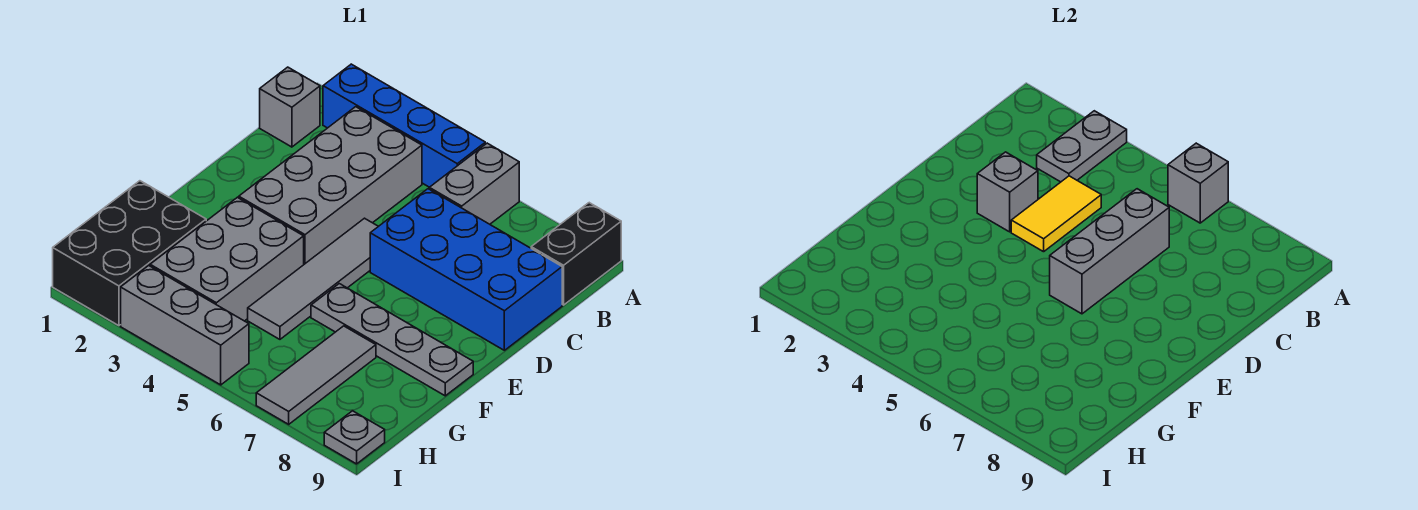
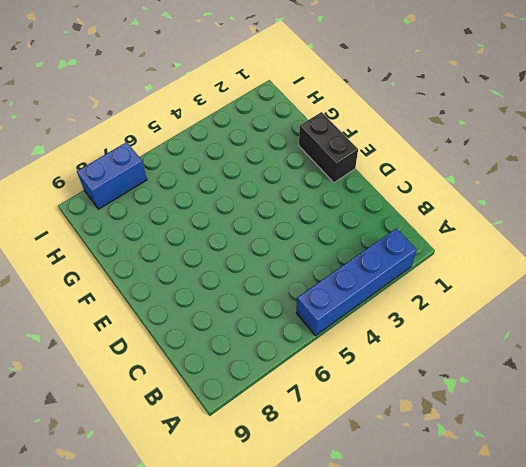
black brick E1:F1 level 1 -> black brick A9:B9 level 1
blue brick I7:I8 level 1 -> grey tile G7:I7 level 1
none -> grey brick A6:B6 level 1
none -> grey brick B1 level 1
none -> grey brick B3:E4 level 1

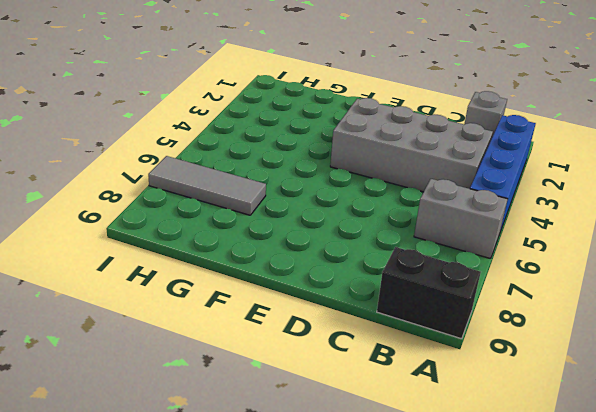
none -> blue brick C6:D9 level 1
none -> grey tile D5:G5 level 1
none -> grey brick F3:H4 level 1

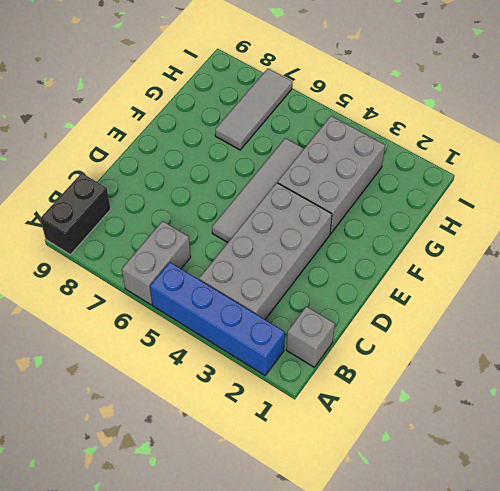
none -> blue brick C6:D9 level 1
none -> grey plate F6:F9 level 1
none -> black brick G1:I2 level 1

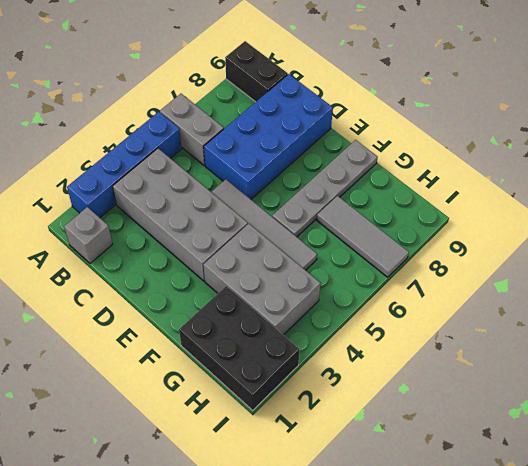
none -> grey brick I3:I5 level 1
none -> grey plate I9 level 1
none -> grey plate A3:B3 level 2

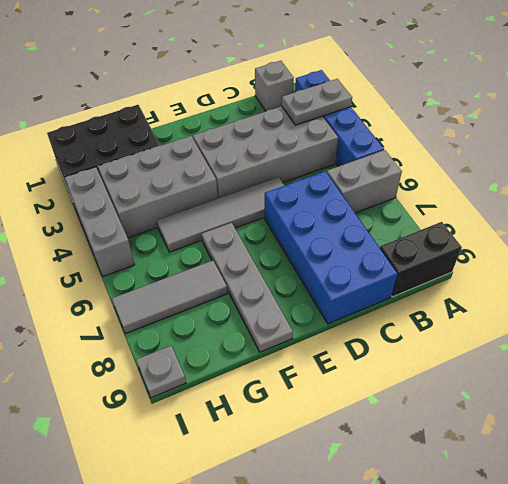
none -> grey brick A6 level 2
none -> yellow tile C4:D4 level 2
none -> grey brick C6:E6 level 2

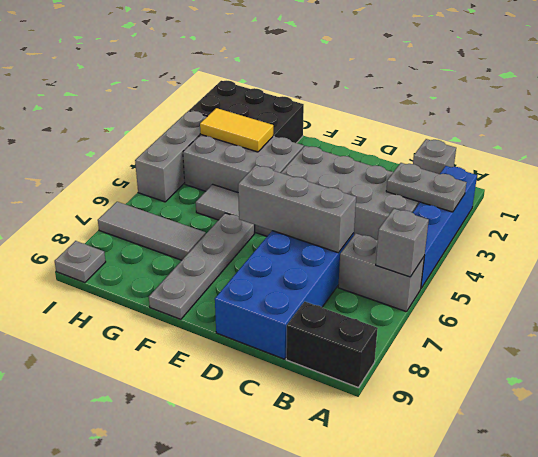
yellow tile G3:H3 level 2 -> yellow tile C4:D4 level 2
none -> grey brick D3 level 2

